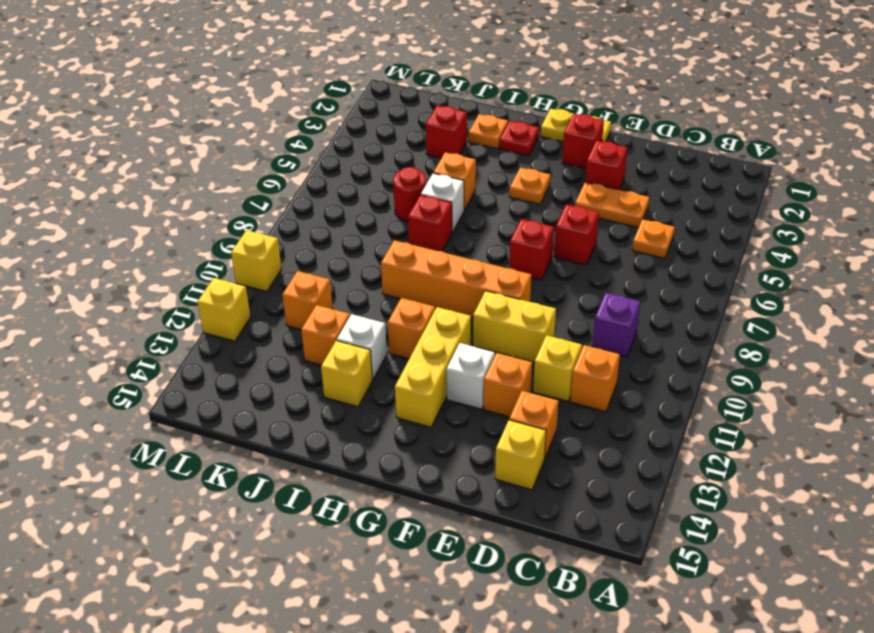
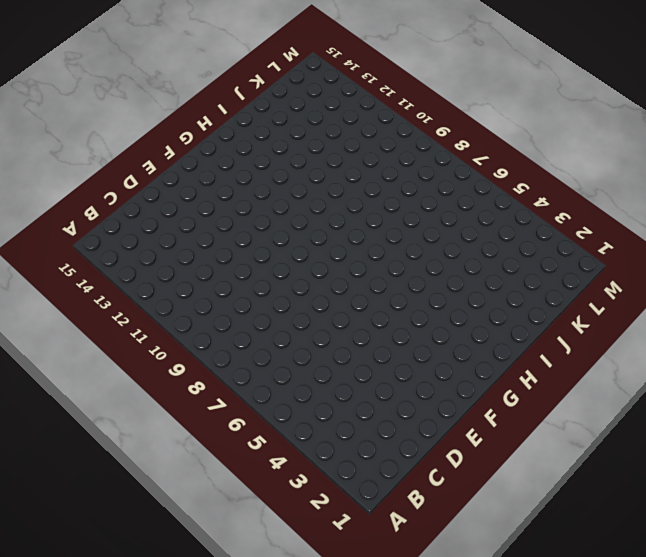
none -> orange plate C5 level 1
none -> purple brick C9 level 1
none -> orange brick C11 level 1
none -> orange plate D4:E4 level 1

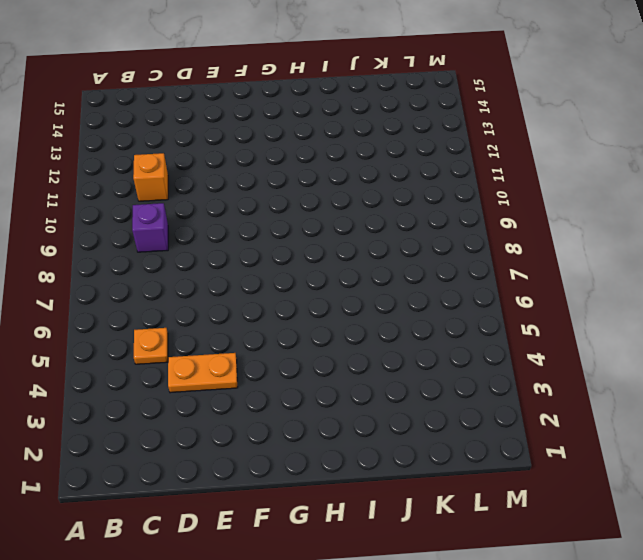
none -> yellow brick D11 level 1
none -> orange brick D13 level 1
none -> yellow brick D14 level 1
none -> red brick E3 level 1

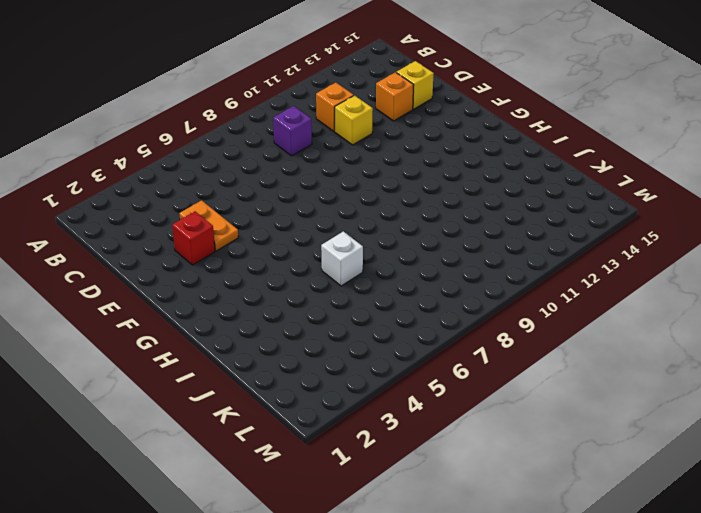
none -> orange plate C5 level 1
none -> red brick E6 level 1
none -> yellow brick E10:F10 level 1
none -> orange brick E12 level 1

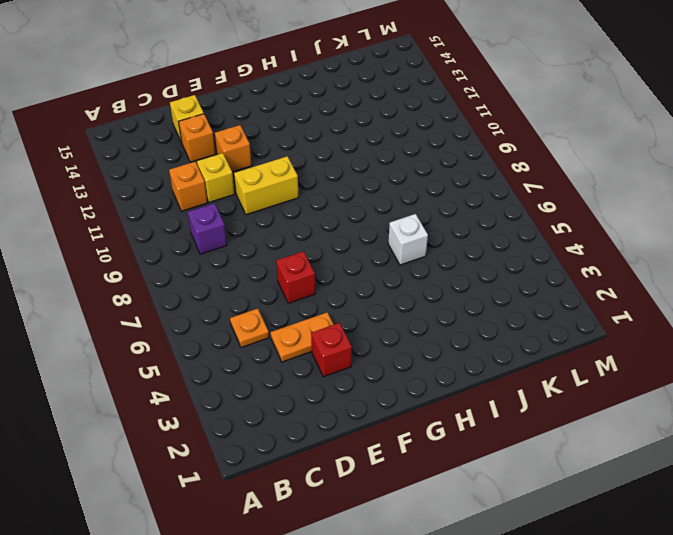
none -> yellow plate F1:G1 level 1
none -> red brick F2 level 1
none -> red brick F7 level 1
none -> orange brick F9:I9 level 1

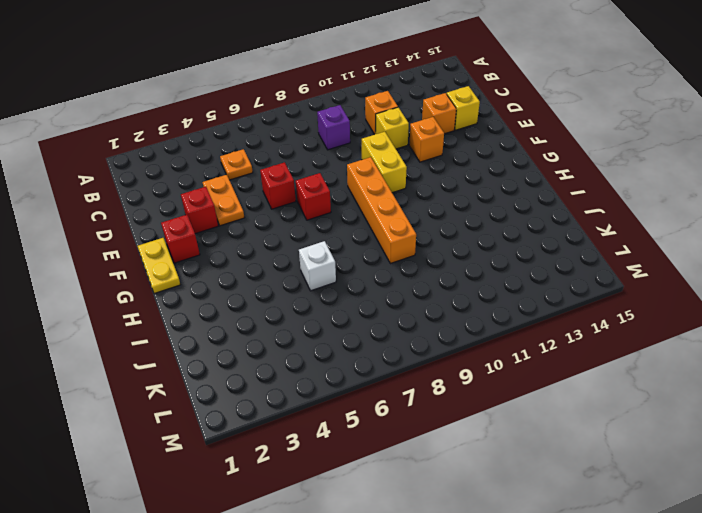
none -> white brick F12 level 1
none -> orange plate G4 level 1
none -> yellow brick G11:G13 level 1
none -> red plate H2 level 1

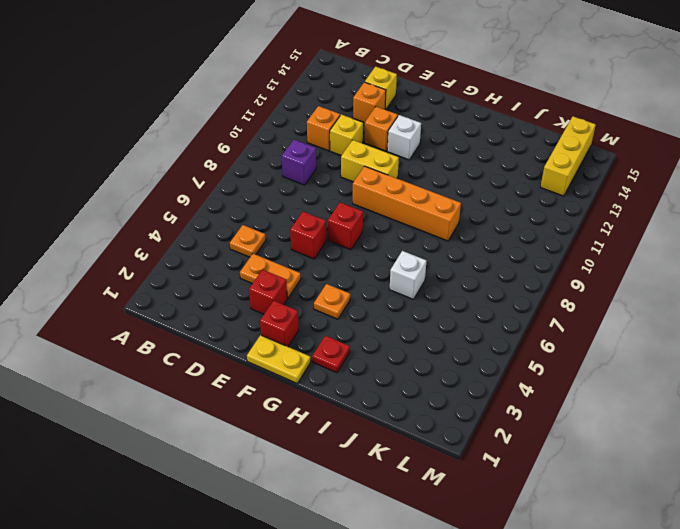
yellow brick L13:L15 level 1 -> yellow brick G11:G13 level 1
none -> orange brick H11 level 1
none -> orange plate I2 level 1
none -> orange brick I5 level 1
none -> red brick I7 level 1

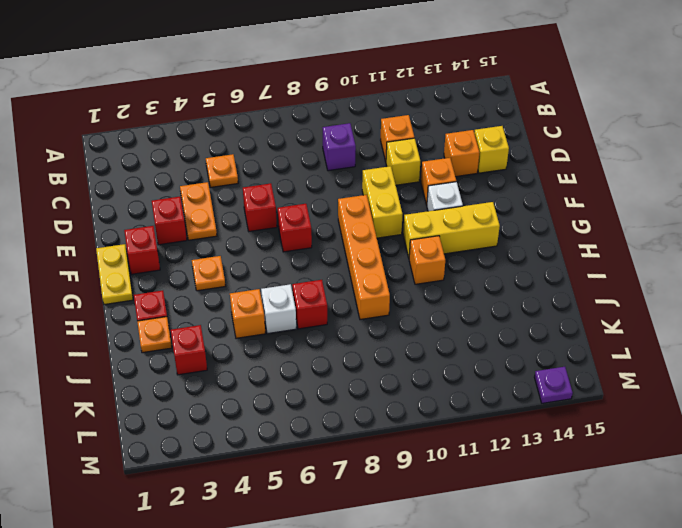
purple plate M14 level 1 -> none
none -> white brick I12 level 1
none -> yellow brick I13 level 1
none -> red round brick J6 level 1
none -> orange brick J12 level 1

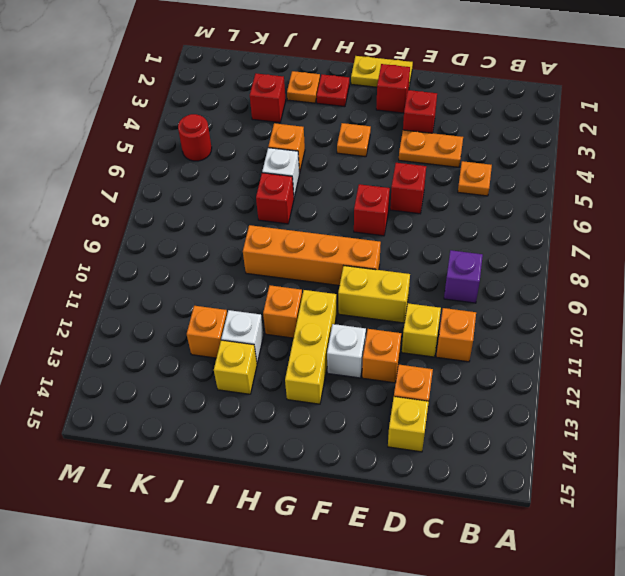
red round brick L5 level 1 -> red round brick J6 level 1
none -> orange brick K11 level 1
none -> yellow brick M10 level 1
none -> yellow brick M12 level 1

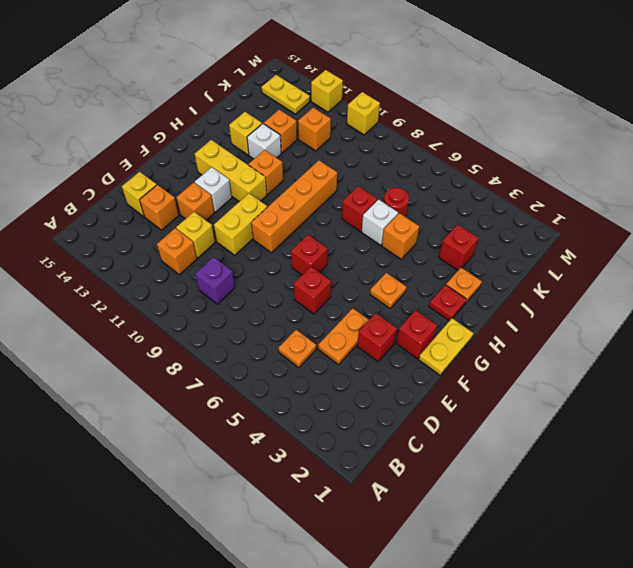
yellow plate L13:L14 level 1 -> none

